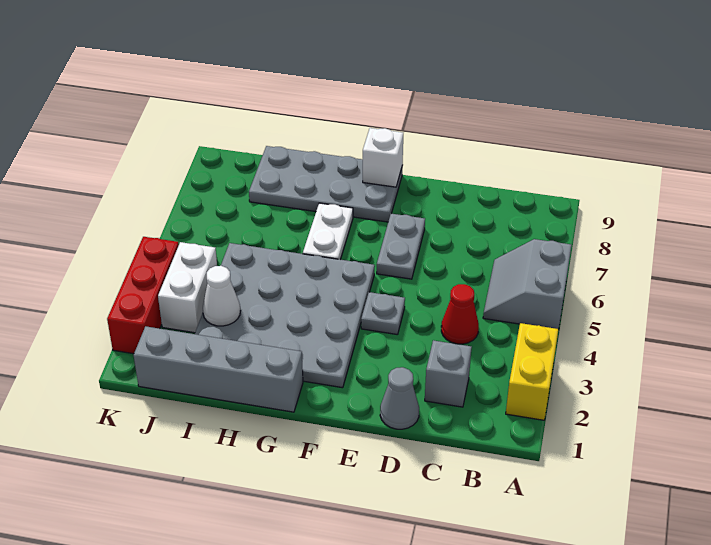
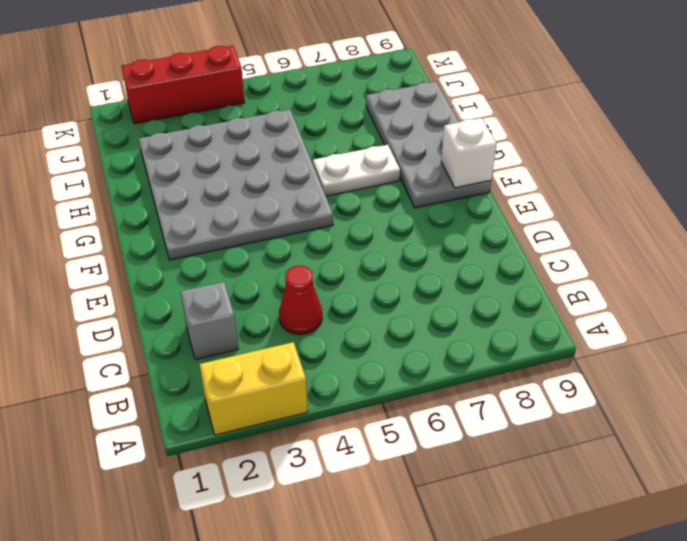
none -> grey slope A5:B6 level 1 top A
none -> grey cone D1 level 1
none -> grey plate E4 level 1

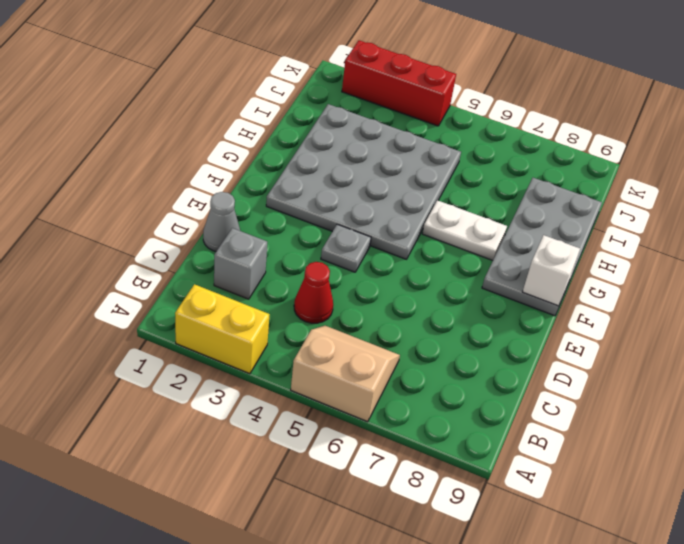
tan slope A5:B6 level 1 top A -> grey slope A5:B6 level 1 top A
none -> grey plate E6:E7 level 1
none -> grey brick G1:J1 level 1
none -> white brick J3:J4 level 1

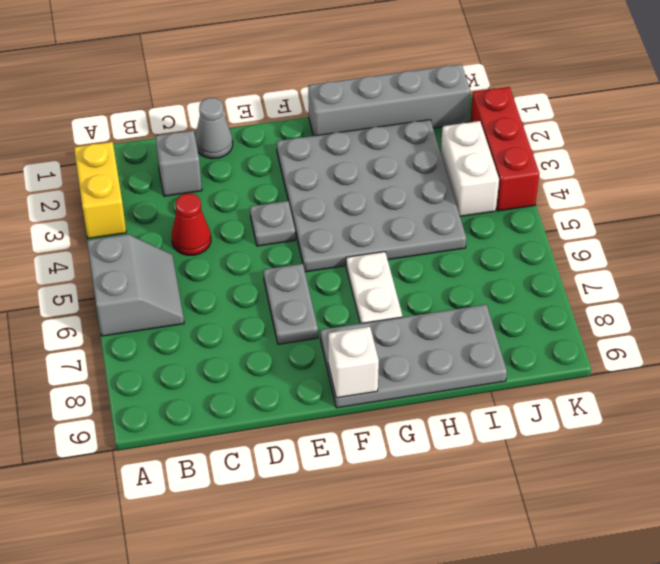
none -> white cone I3 level 2

